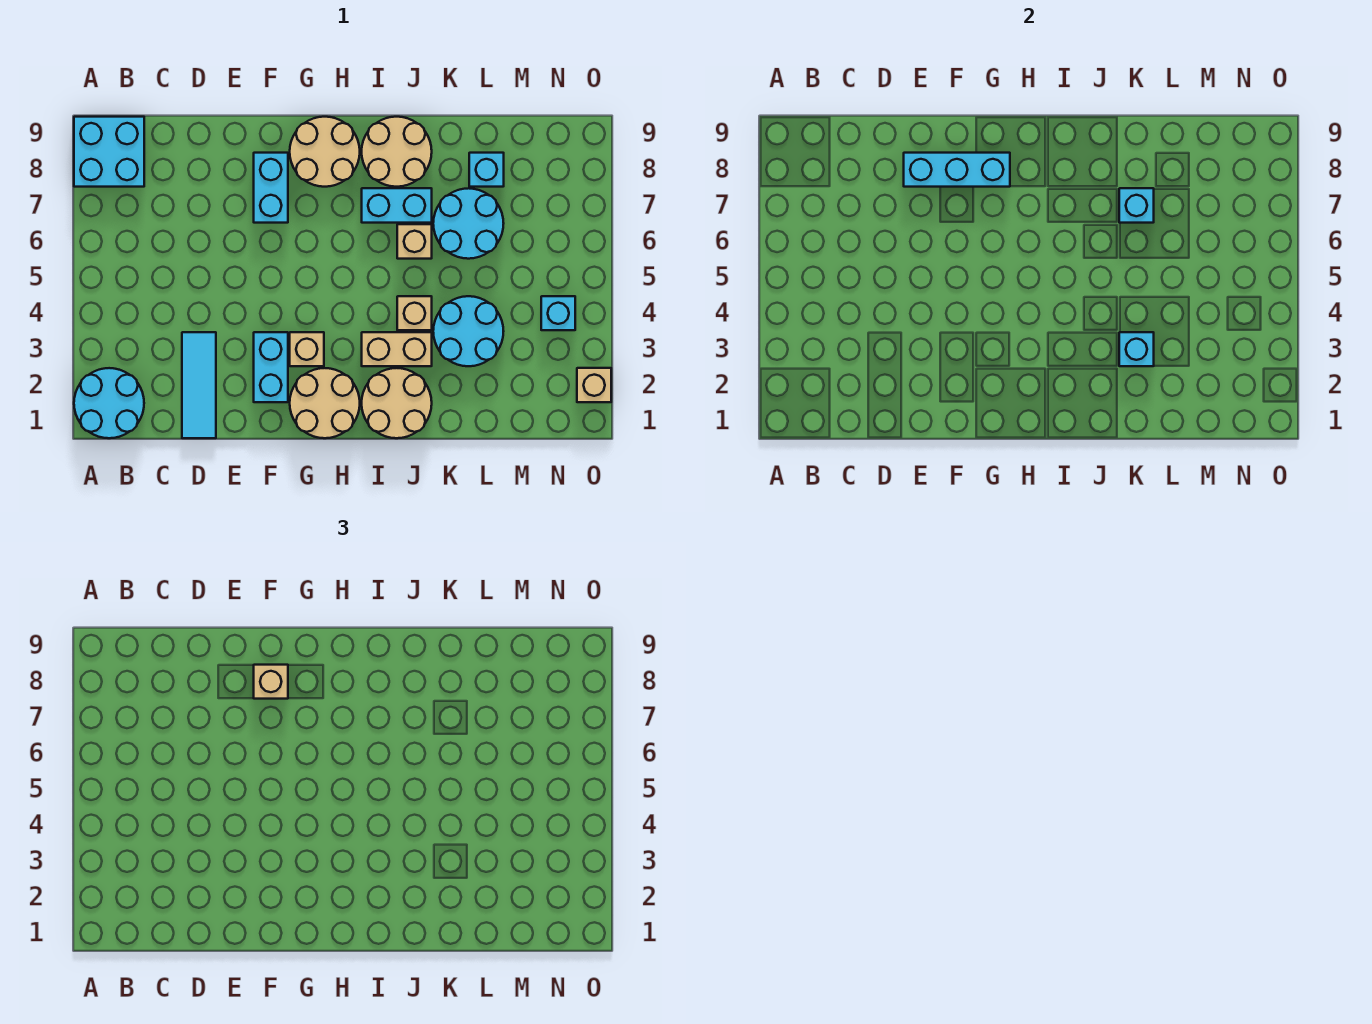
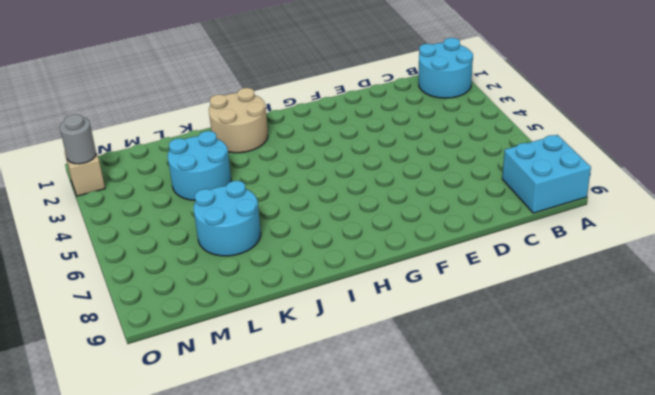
grey round brick O2 level 2 -> none
none -> cyan tile D1:D3 level 1
none -> cyan brick F2:F3 level 1
none -> cyan brick F7:F8 level 1

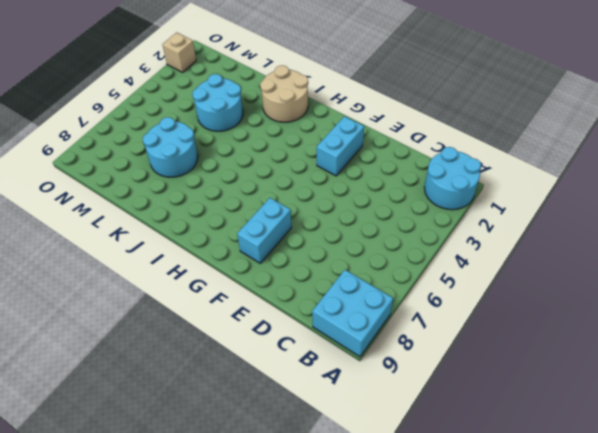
none -> cyan tile D1:D3 level 1
none -> tan round brick G1:H2 level 1
none -> tan brick G3 level 1

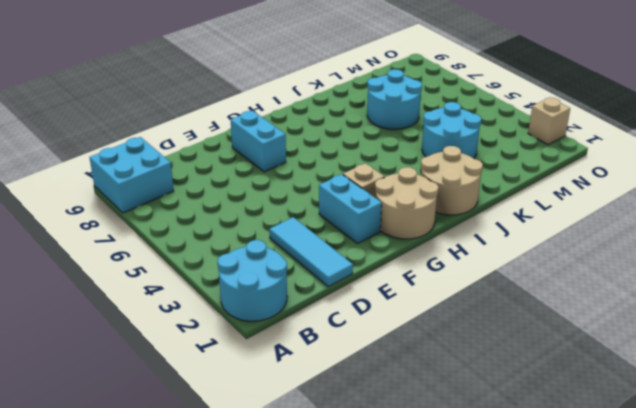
none -> tan round brick G8:H9 level 1
none -> tan brick I3:J3 level 1
none -> cyan brick I7:J7 level 1

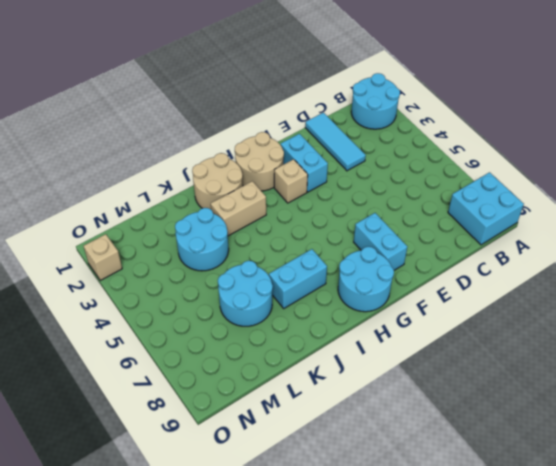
cyan round brick G8:H9 level 1 -> tan round brick G8:H9 level 1
none -> tan round brick I8:J9 level 1
none -> tan brick J4 level 1
none -> tan brick J6 level 1

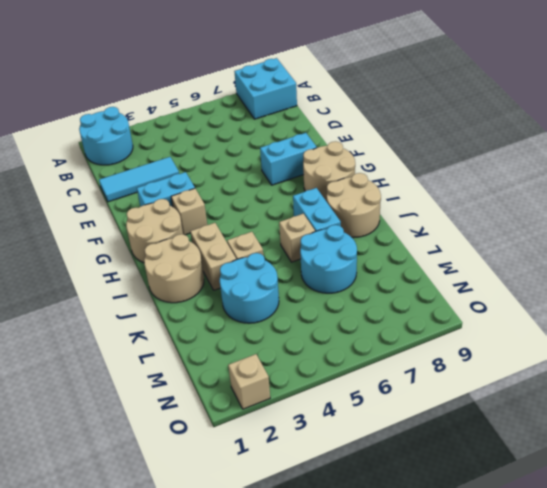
none -> cyan brick L8 level 1
none -> cyan brick N4 level 1
none -> cyan brick E8:G8 level 2

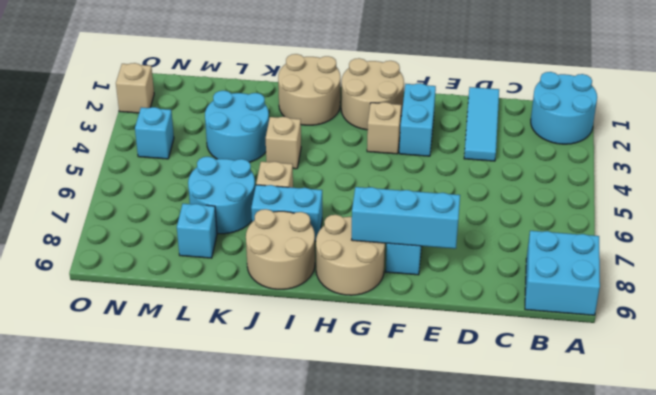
none -> tan brick I3:J3 level 1
none -> cyan brick K3 level 2
none -> cyan brick K7 level 2

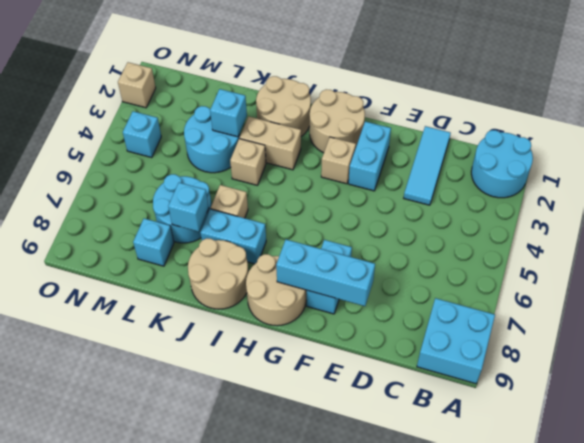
none -> tan brick F8 level 3

